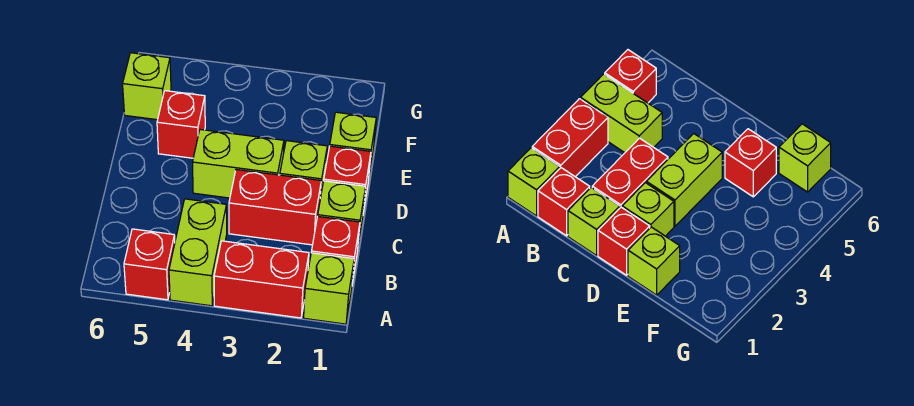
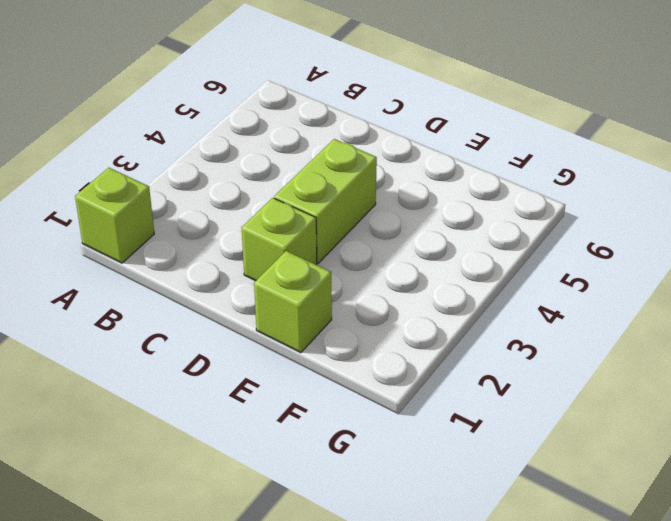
none -> red brick A2:A3 level 1
none -> lime brick A4:B4 level 1
none -> red brick A5 level 1

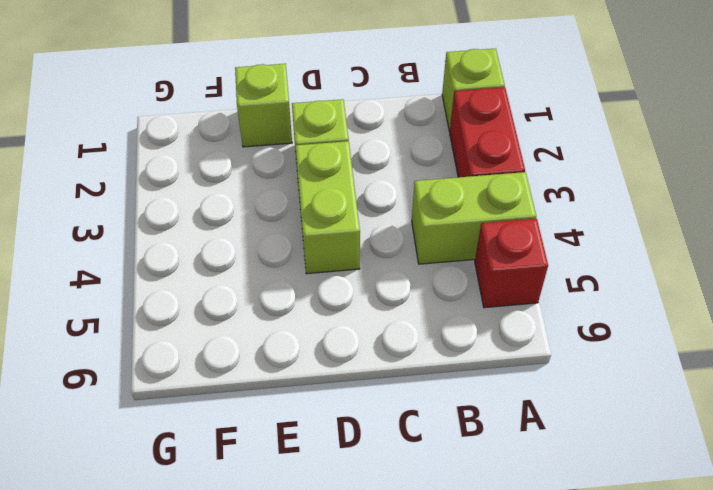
none -> red brick B1 level 1
none -> lime brick C1 level 1
none -> red brick C2:C3 level 1

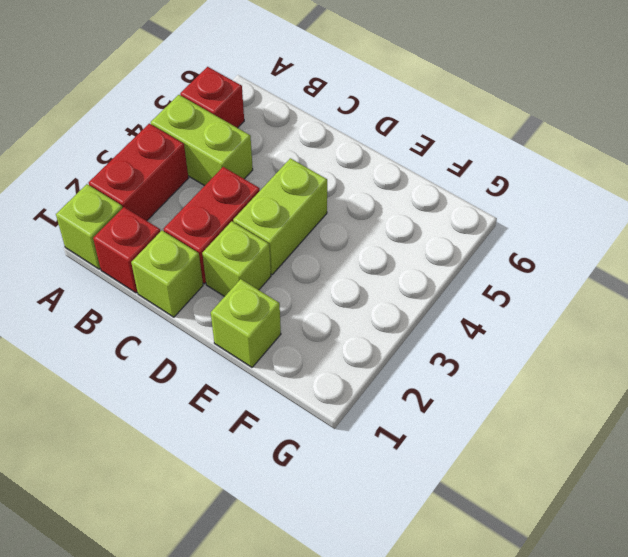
none -> red brick D1 level 1
none -> red brick E5 level 1
none -> lime brick F6 level 1

